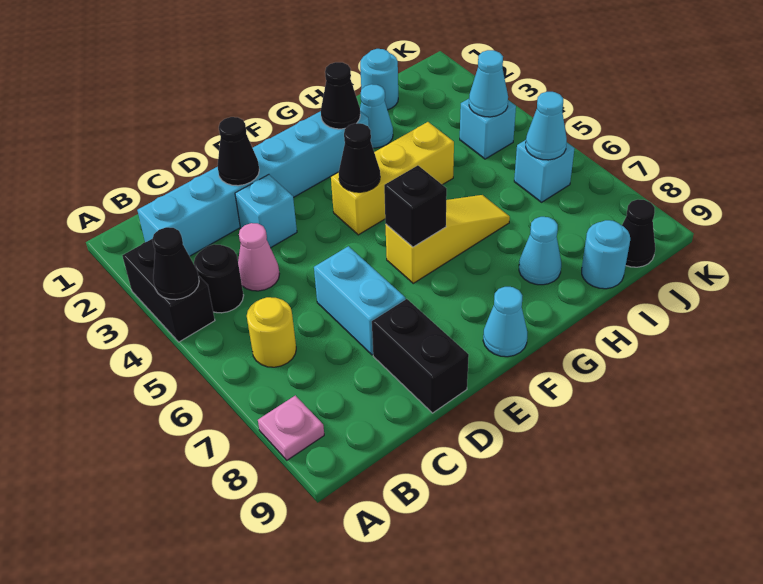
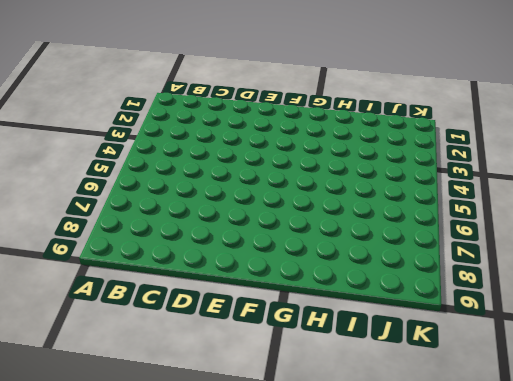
none -> black brick A3:A4 level 1
none -> pink plate A8 level 1
none -> cyan brick B2:G2 level 1

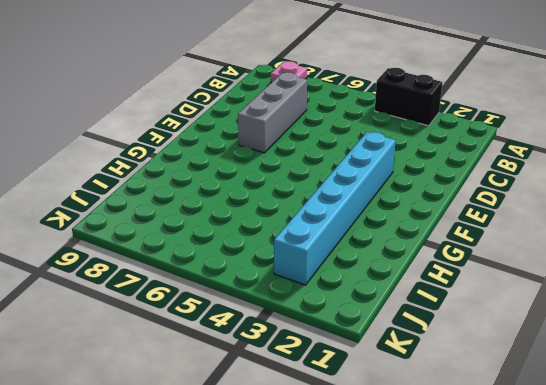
grey brick C7:E7 level 1 -> cyan brick D6:D7 level 1
cyan brick E3:J3 level 1 -> cyan brick B2:G2 level 1
none -> black round brick B4 level 1
none -> yellow round brick B6 level 1
none -> pink cone C4 level 1

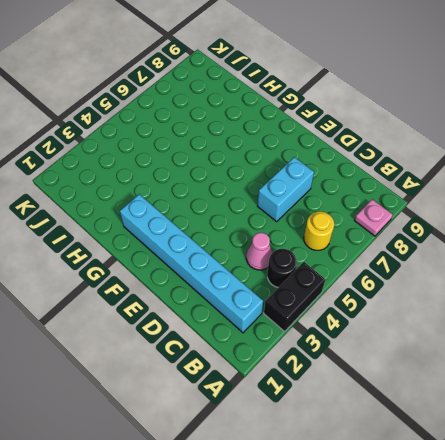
none -> cyan brick D3 level 1
none -> black brick D8:D9 level 1
none -> yellow brick F4:H4 level 1

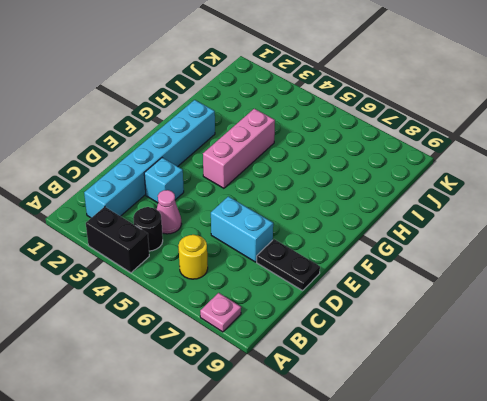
black plate D8:D9 level 1 -> black brick D8:D9 level 1
pink brick F4:H4 level 1 -> yellow brick F4:H4 level 1
none -> yellow slope F6:H6 level 1 top F
none -> cyan cone F9 level 1
none -> cyan cone H2 level 1

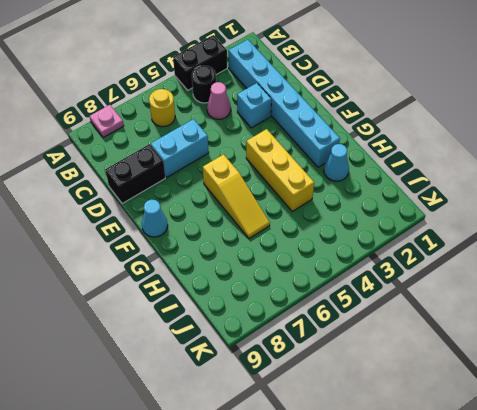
none -> cyan cone H8 level 1
none -> cyan round brick I1 level 1
none -> cyan round brick I9 level 1

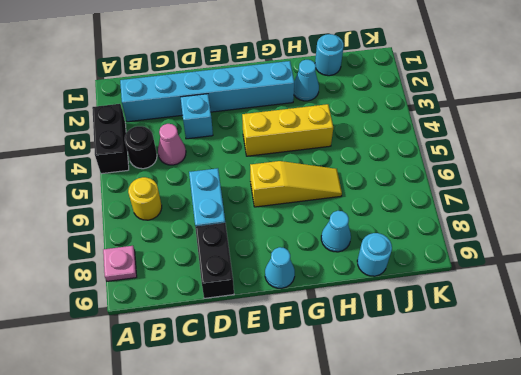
none -> cyan brick J4 level 1
none -> cyan brick J6 level 1
none -> black cone J9 level 1

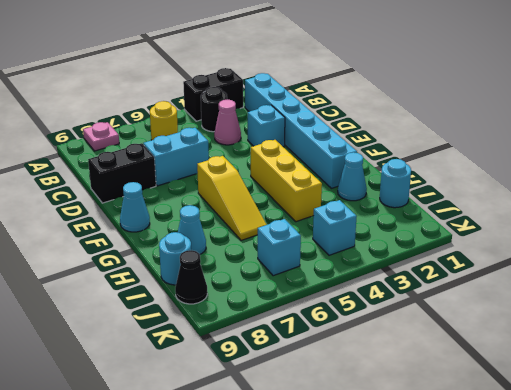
none -> black cone A4 level 2
none -> black cone D2 level 2
none -> black cone F4 level 2

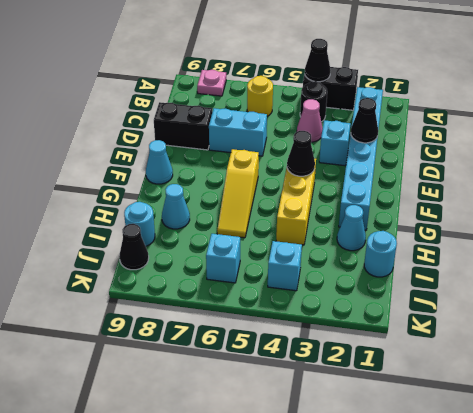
none -> black brick F6 level 2
none -> black cone G2 level 2
none -> cyan cone J4 level 2

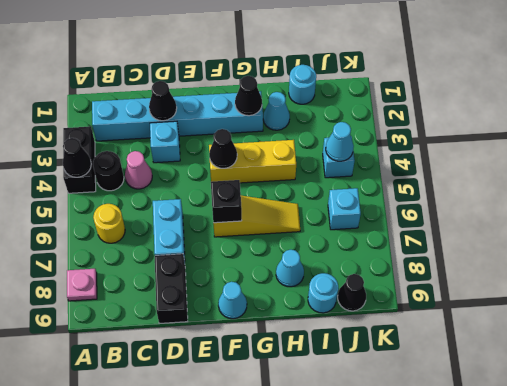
none -> cyan cone J6 level 2

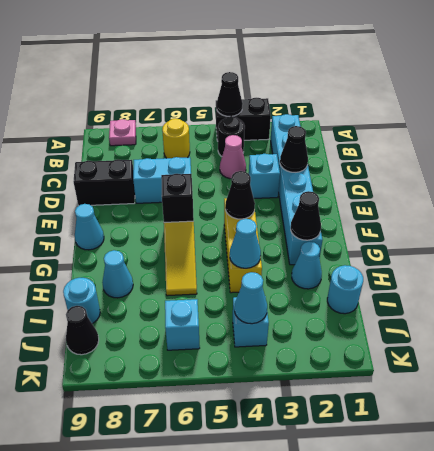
cyan cone H4 level 2 -> cyan cone J6 level 2

